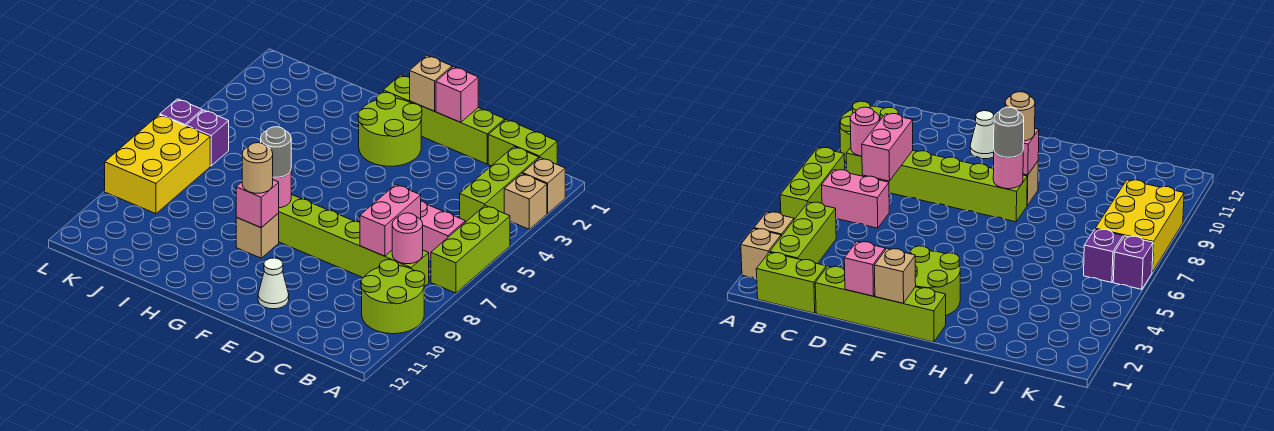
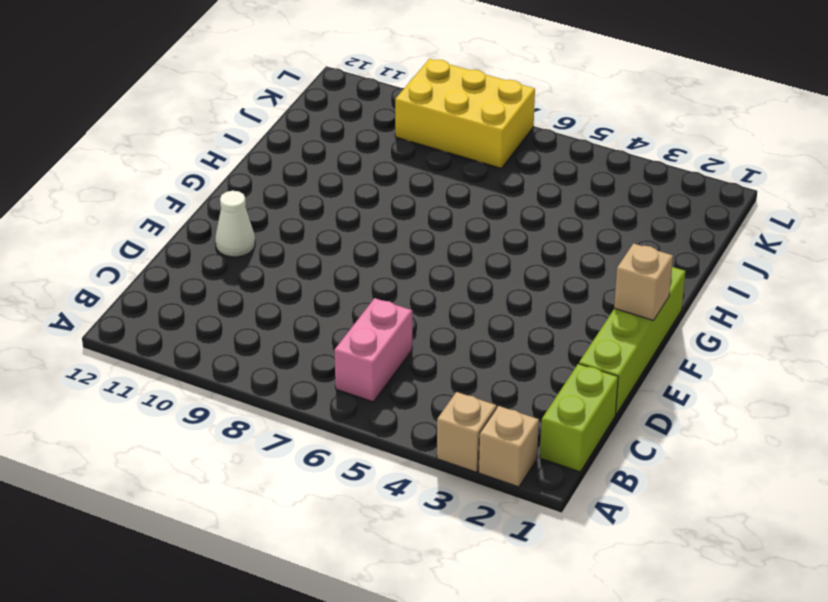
none -> lime brick A5:A7 level 1
none -> lime round brick A9:B10 level 1
none -> lime brick B2:B4 level 1

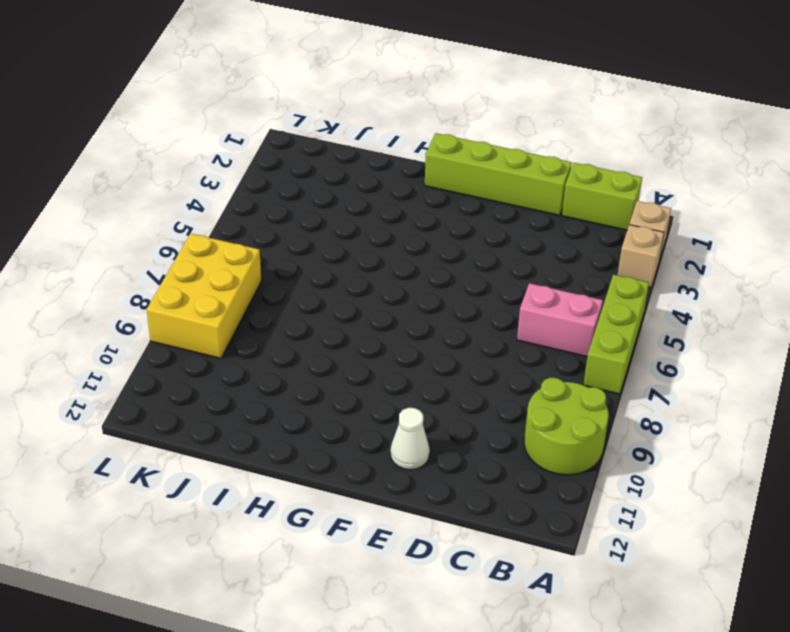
none -> lime brick B2:B4 level 1
none -> lime brick B8:G8 level 1
none -> lime round brick F2:G3 level 1

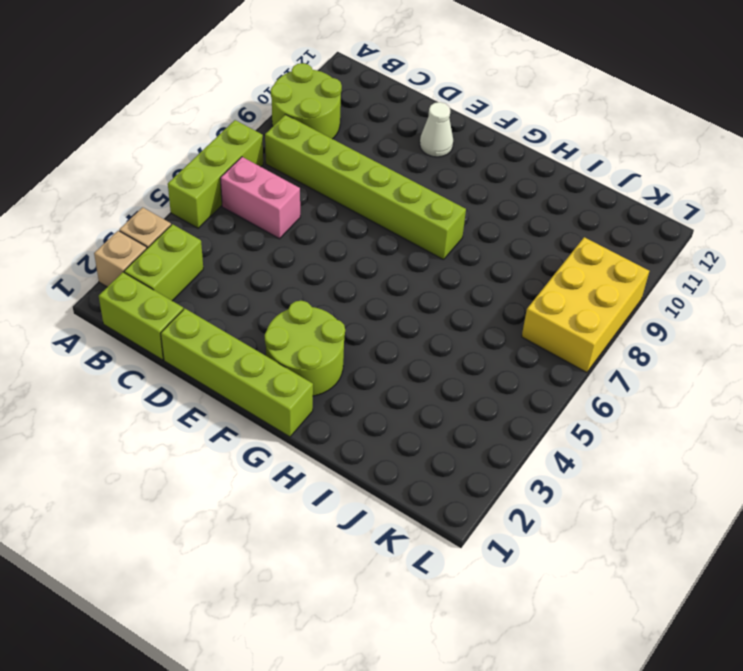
lime brick B2:B3 level 1 -> lime brick B2:B4 level 1
none -> tan brick G9 level 1
none -> purple brick K6 level 1
none -> purple brick L6 level 1

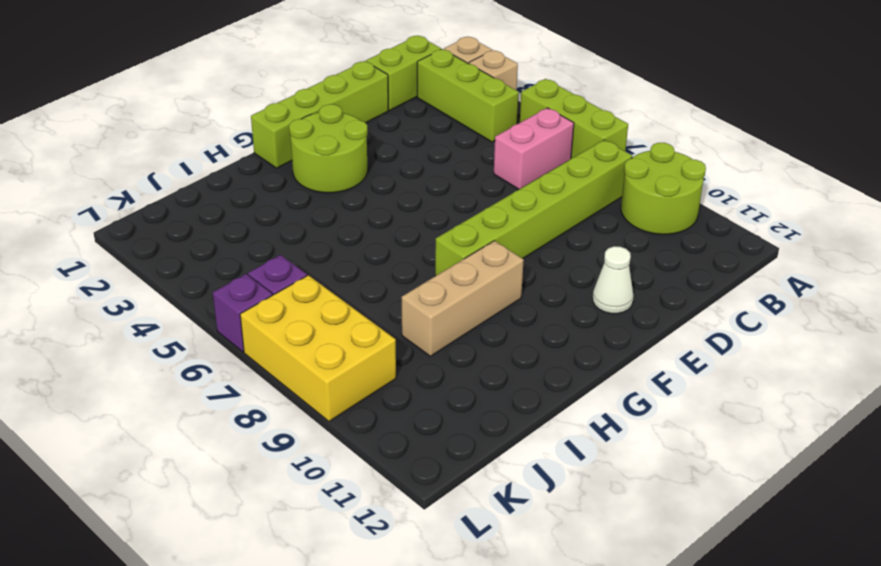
tan brick G9:I9 level 1 -> tan brick G9 level 1
none -> pink round brick B8 level 2
none -> pink brick C7:C8 level 2
none -> pink brick E1 level 2

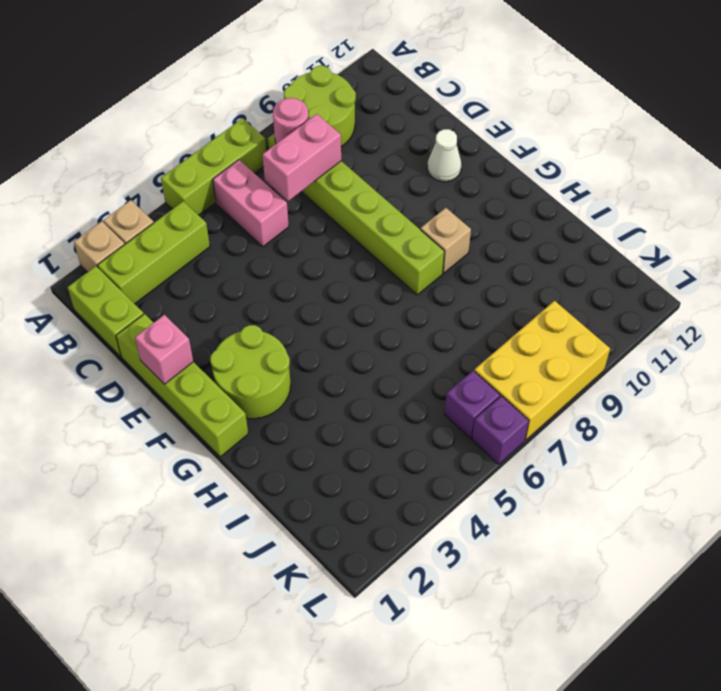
none -> tan brick F1 level 2
none -> pink round brick G8 level 2
none -> pink brick G9 level 2

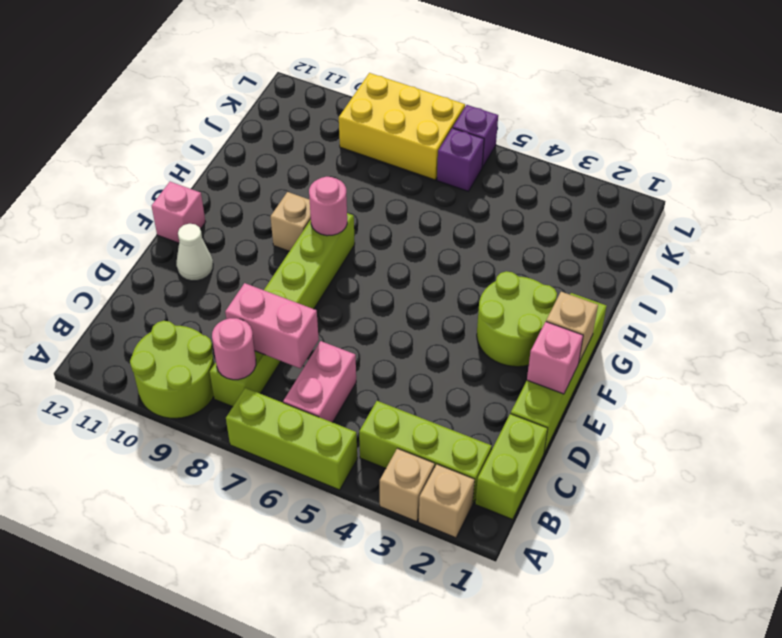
pink brick F12 level 1 -> pink brick G9 level 2
none -> grey round brick G8 level 3
none -> tan round brick G9 level 3

